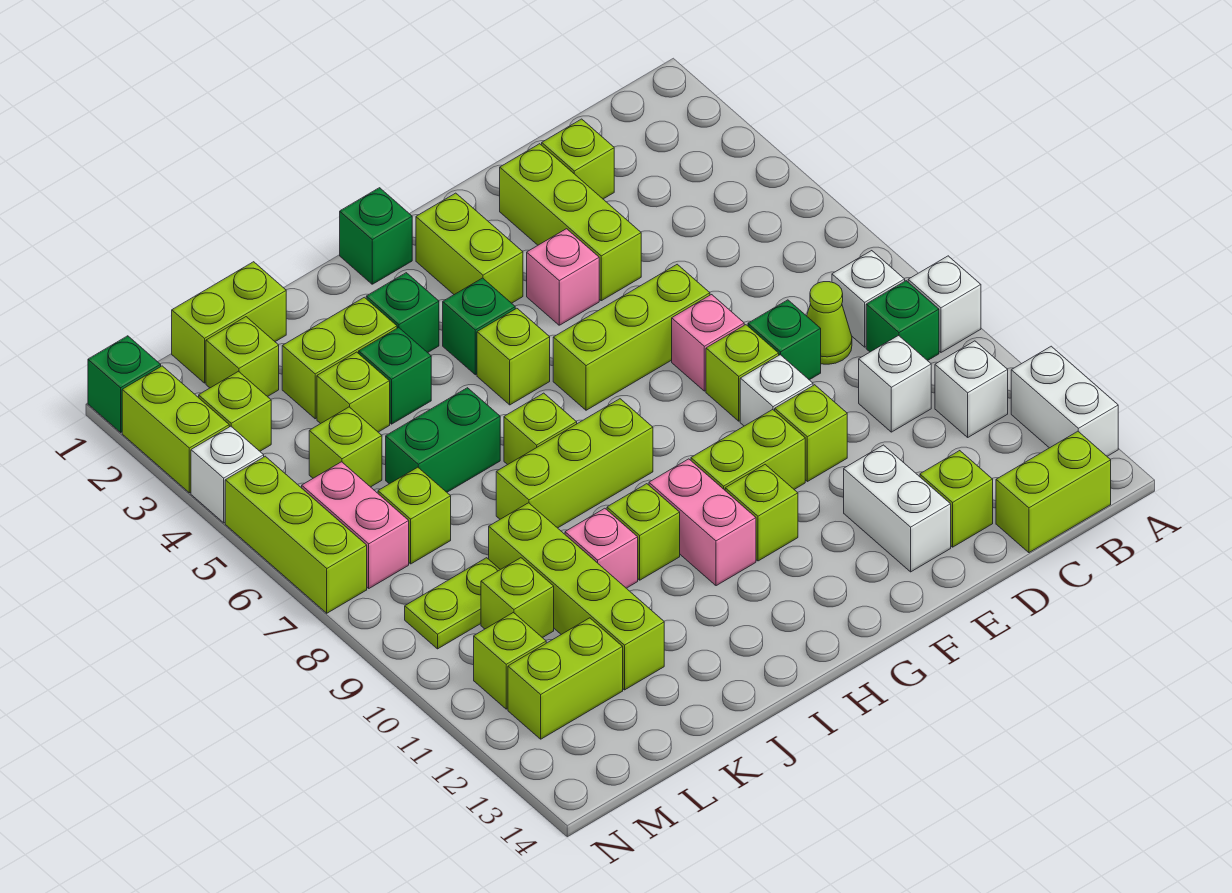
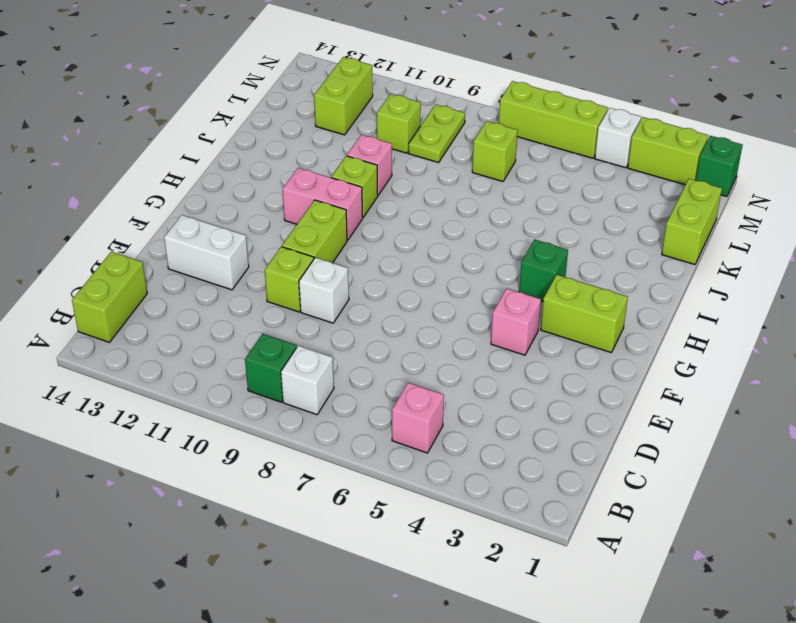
pink brick B5 level 1 -> pink brick E7 level 1
none -> white brick A9 level 1
none -> white brick A12:A13 level 1
none -> white brick B11 level 1
none -> lime cone C8 level 1

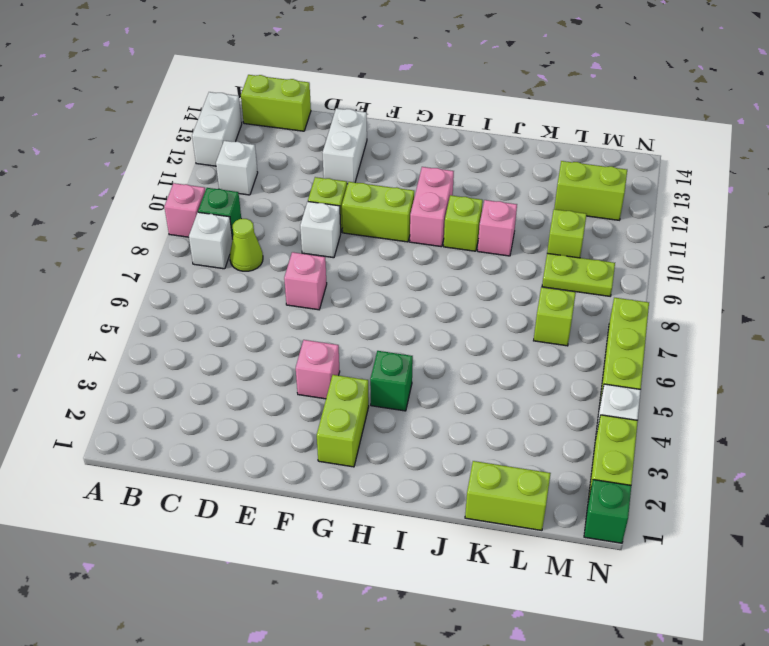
pink brick A9 level 1 -> white brick A9 level 1
none -> white brick C10 level 1
none -> lime brick D2 level 1
none -> green brick D8 level 1
none -> lime brick D13 level 1

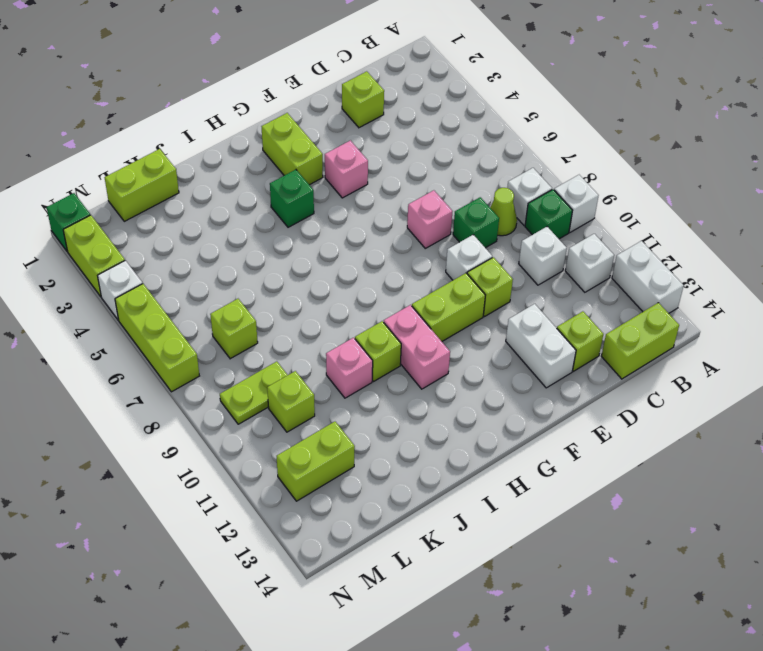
none -> lime brick E2:E4 level 1
none -> lime brick E6:G6 level 1
none -> lime brick E8 level 1
none -> lime brick G11 level 1

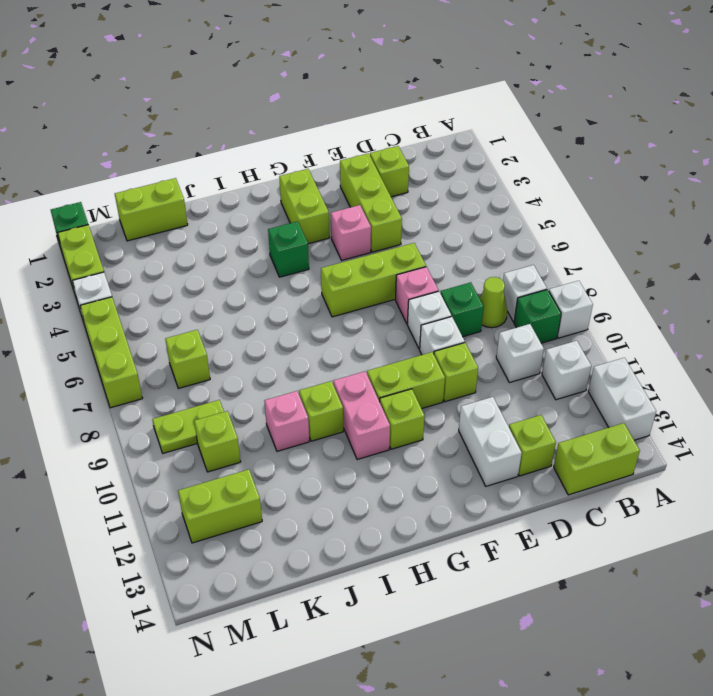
white brick E8 level 1 -> lime brick E8 level 1
none -> green brick H1 level 1
none -> lime brick H5 level 1
none -> lime brick H8:J8 level 1
none -> green brick I3 level 1

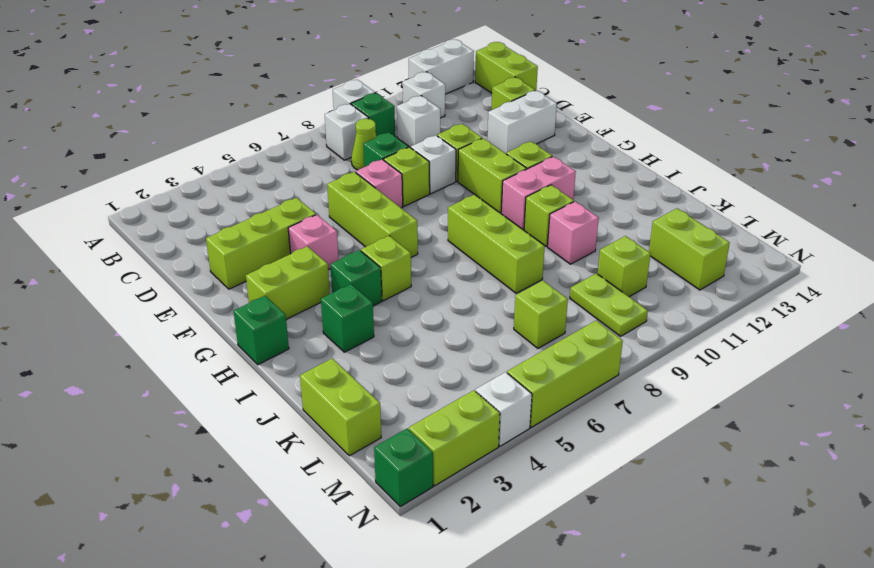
none -> lime brick D2 level 1
none -> lime brick I7 level 1
none -> lime brick J3:K3 level 1
none -> green brick J4 level 1

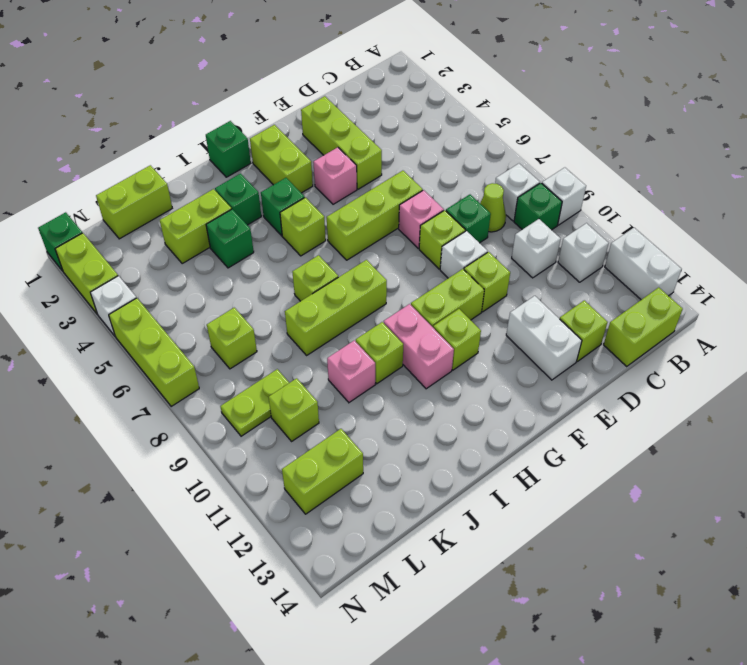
none -> lime brick D2 level 1
none -> green brick J6:K6 level 1
none -> lime brick K4 level 1
none -> lime brick K9:K12 level 1

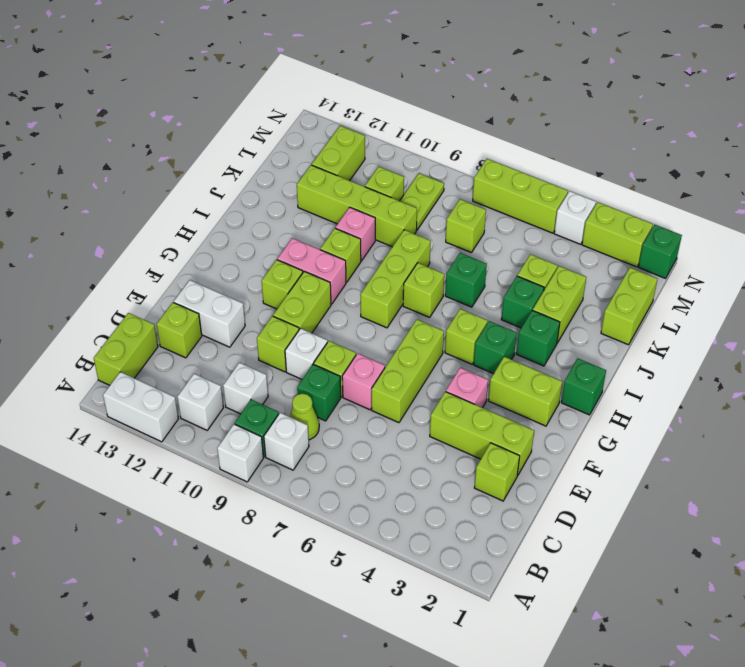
green brick J6 level 1 -> green brick J6:K6 level 1
none -> lime brick L2 level 1
none -> lime brick L5 level 1
none -> lime brick M3 level 1
none -> pink brick M6:M7 level 1

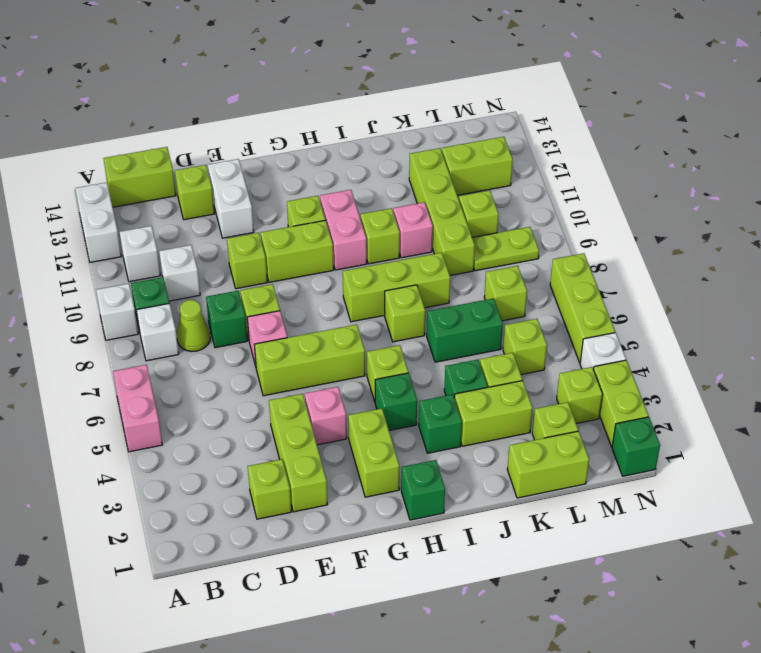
pink brick A5:A6 level 1 -> pink brick M6:M7 level 1
none -> white brick E9 level 1
none -> lime brick M11 level 1

